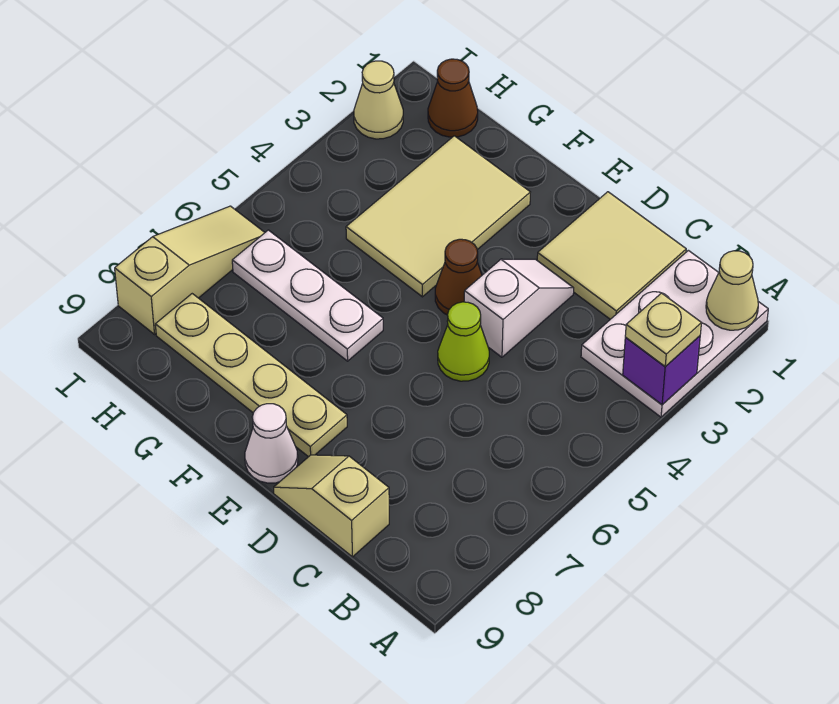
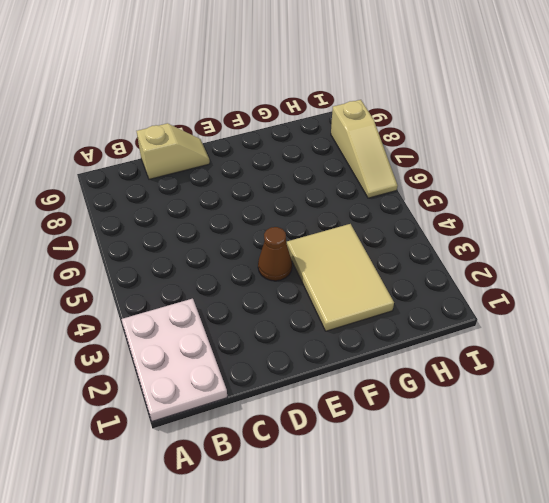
none -> tan tile C1:D2 level 1
none -> white slope D3:D4 level 1 top 4
none -> lime cone D5 level 1

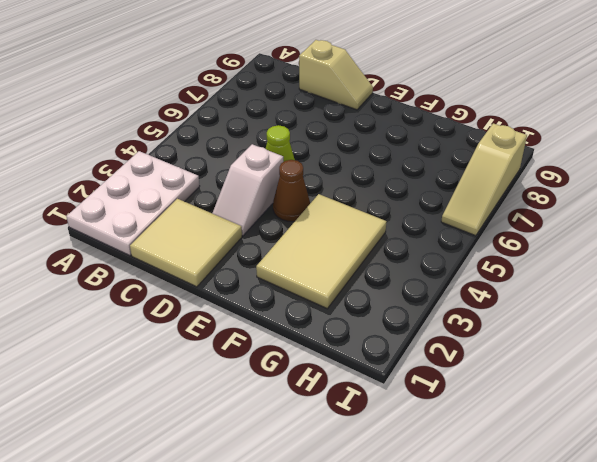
none -> tan plate E8:H8 level 1
none -> white cone E9 level 1
none -> white plate F6:H6 level 1

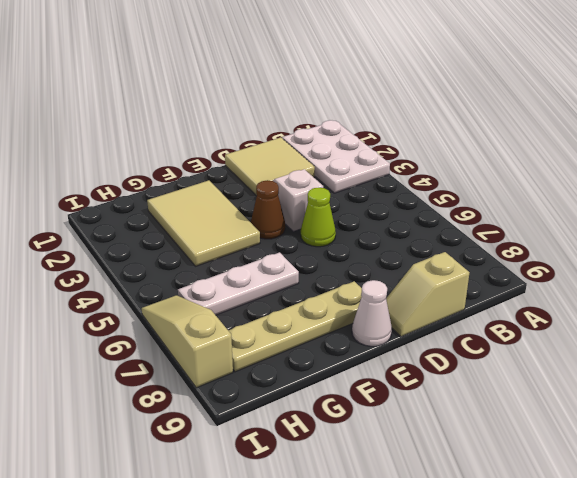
none -> brown cone H1 level 1
none -> tan cone I2 level 1
none -> tan cone A1 level 2

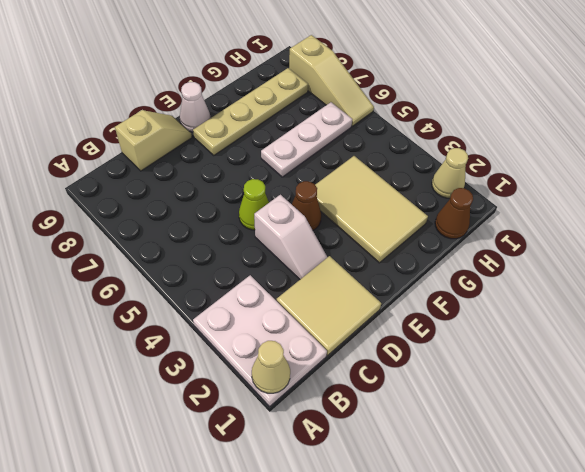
none -> purple brick A3 level 2
none -> tan plate A3 level 3

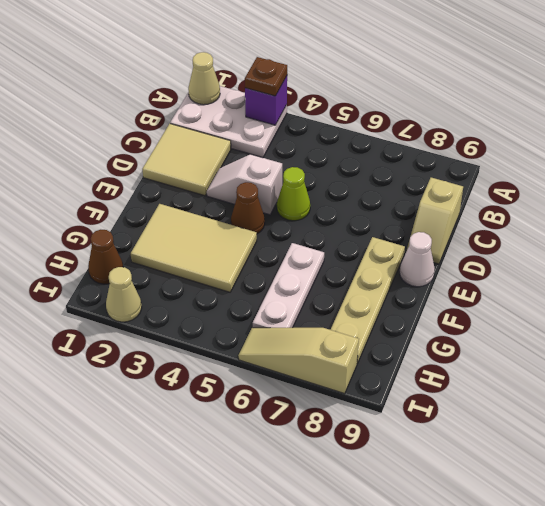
brown plate A3 level 3 -> tan plate A3 level 3

